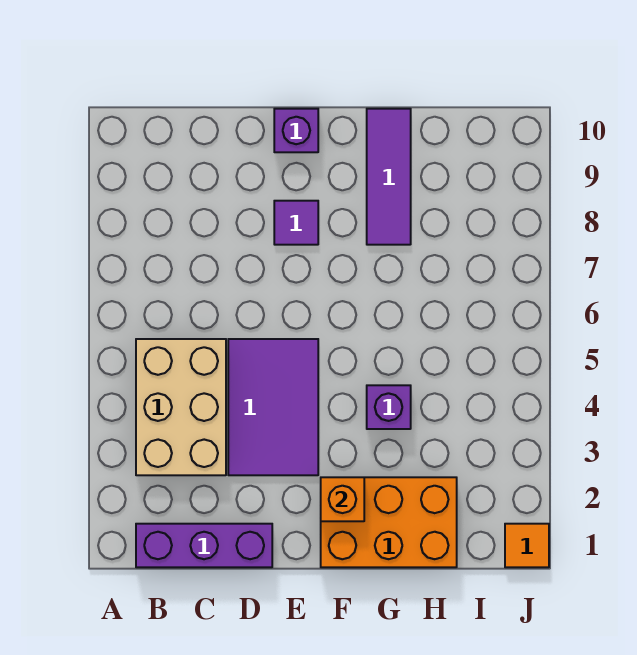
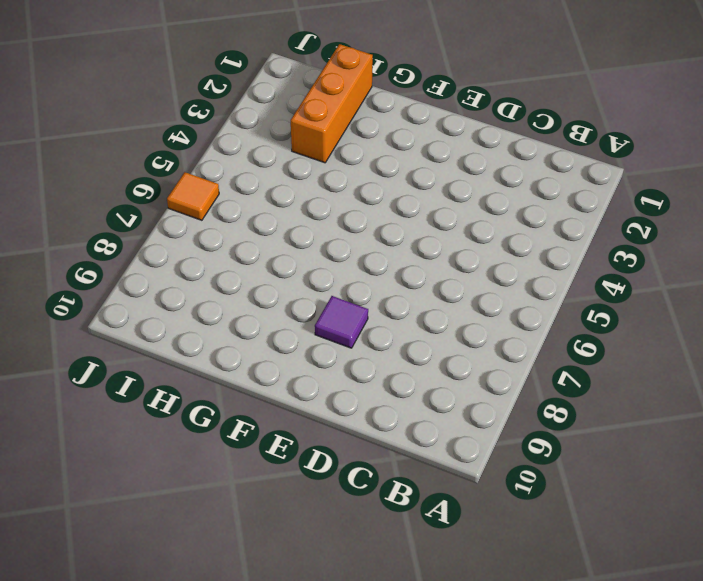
orange brick H1:H3 level 1 -> orange brick F1:H2 level 1
orange tile J6 level 1 -> orange tile J1 level 1
none -> purple brick B1:D1 level 1
none -> tan brick B3:C5 level 1

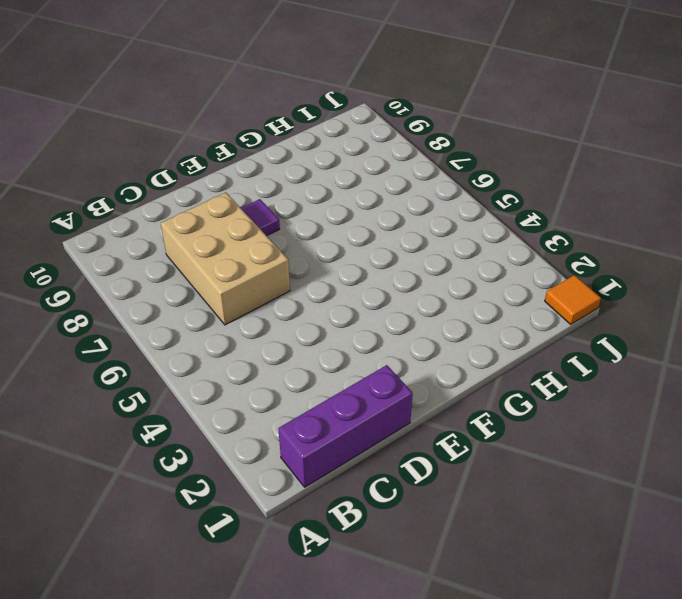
tan brick C6:D8 level 1 -> tan brick B3:C5 level 1
none -> purple tile D3:E5 level 1
none -> purple brick E10 level 1

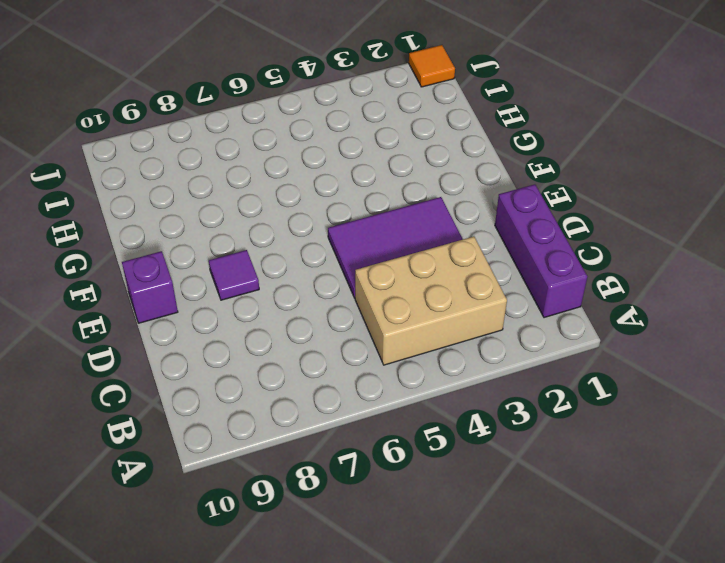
none -> orange brick F1:H2 level 1
none -> purple brick G4 level 1

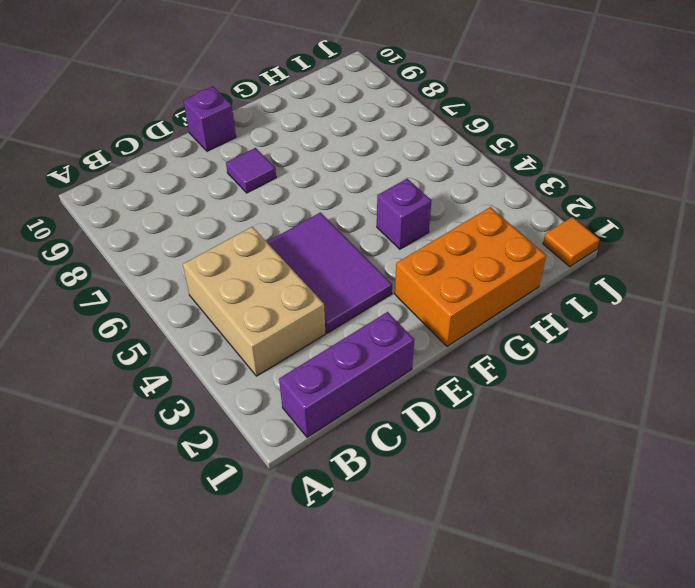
none -> purple tile G8:G10 level 1
none -> orange brick F2 level 2

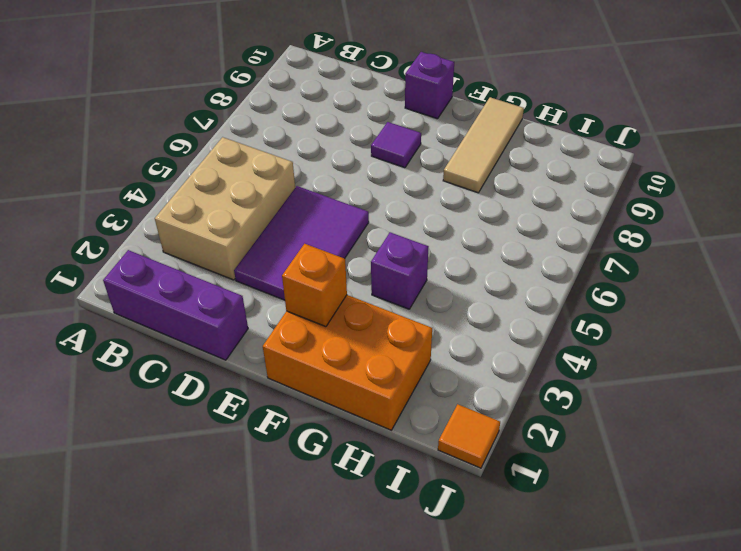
tan tile G8:G10 level 1 -> purple tile G8:G10 level 1

